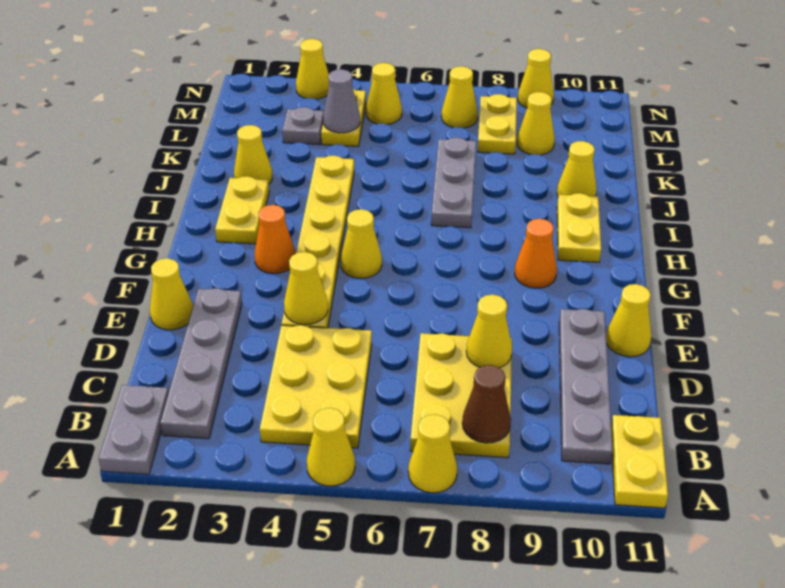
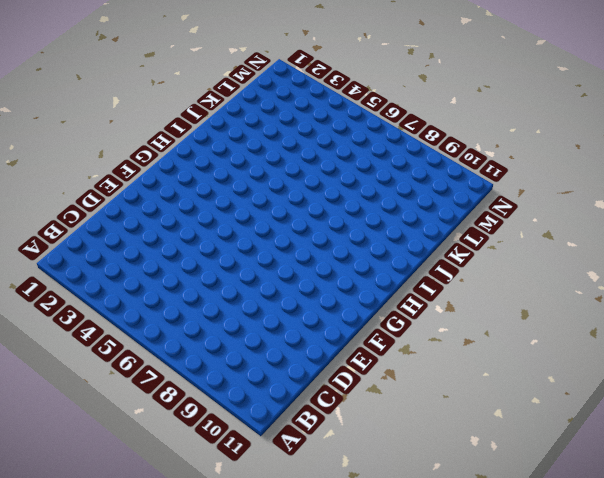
none -> grey plate A1:B1 level 1
none -> yellow cone A5 level 1
none -> yellow cone A7 level 1
none -> yellow plate A11:B11 level 1

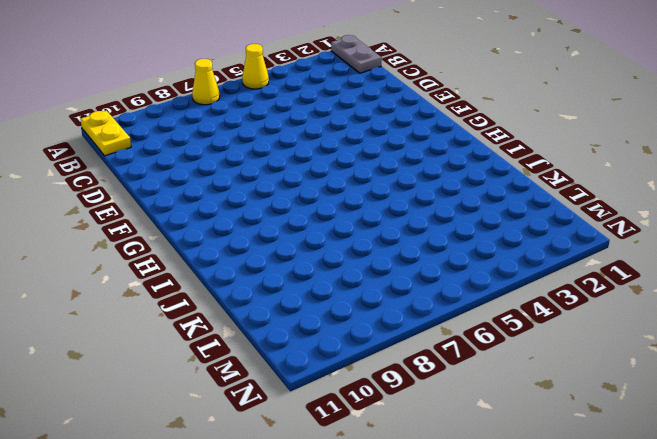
none -> grey plate B2:E2 level 1
none -> yellow plate B4:D5 level 1
none -> yellow plate B7:D8 level 1
none -> grey plate B10:E10 level 1

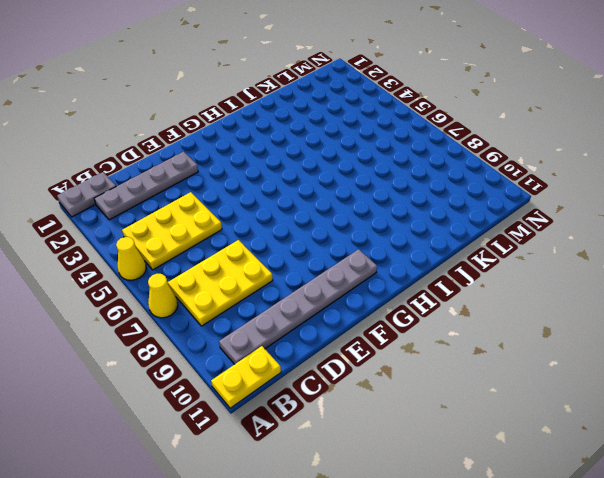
grey plate B10:G10 level 1 -> grey plate B10:E10 level 1
none -> yellow cone E1 level 1
none -> yellow plate E4:J4 level 1
none -> yellow cone E11 level 1
none -> orange cone G3 level 1

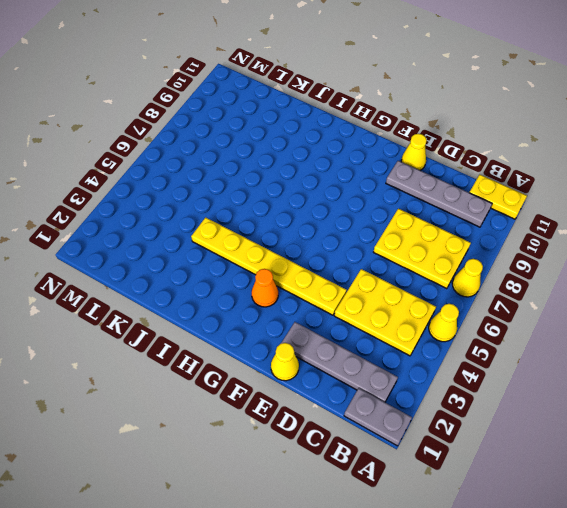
none -> yellow cone G5 level 1
none -> orange cone G9 level 1
none -> yellow plate H2:I2 level 1
none -> yellow plate H10:I10 level 1

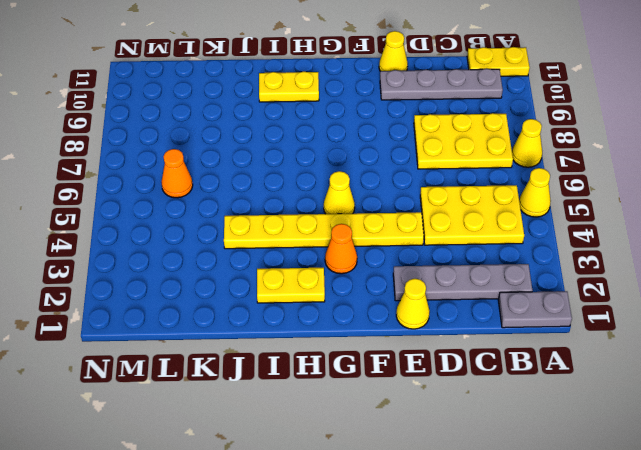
orange cone L6 level 1 -> orange cone G9 level 1
none -> grey plate I7:K7 level 1
none -> yellow cone J2 level 1
none -> yellow cone J10 level 1
none -> grey plate L3 level 1

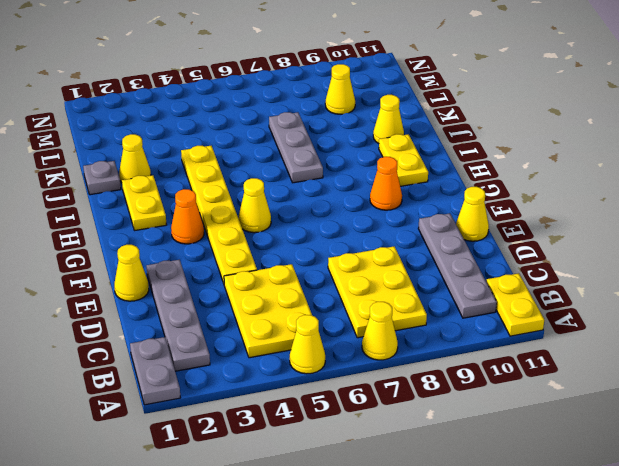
grey plate J1 level 1 -> grey plate L3 level 1
none -> yellow plate L4:M4 level 1
none -> yellow plate L8:M8 level 1
none -> yellow cone M5 level 1
none -> yellow cone M7 level 1

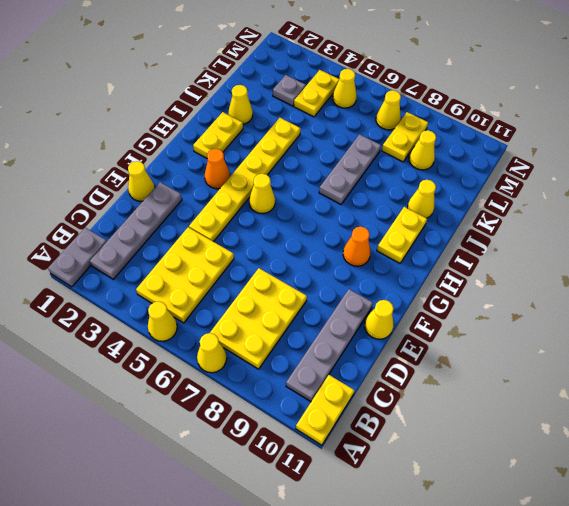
none -> yellow cone N3 level 1
none -> yellow cone N9 level 1
none -> brown cone B8 level 2
none -> yellow cone D8 level 2

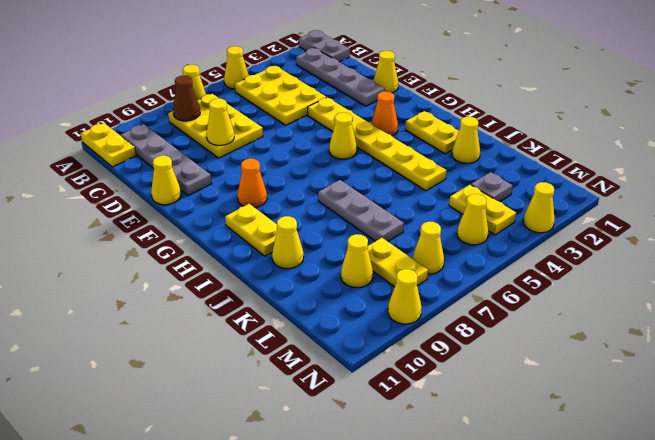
none -> yellow cone E4 level 2
none -> grey cone L4 level 2

